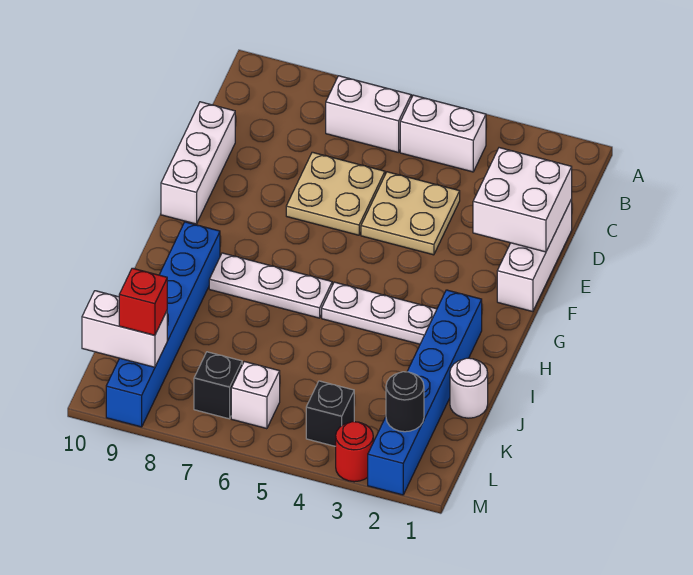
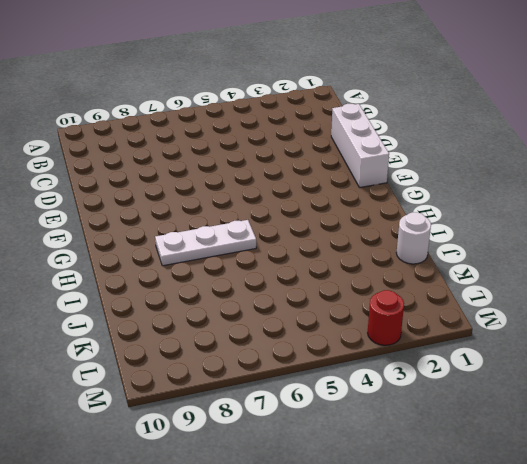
none -> white brick B4:B5 level 1
none -> white brick B6:B7 level 1
none -> tan plate D4:E5 level 1

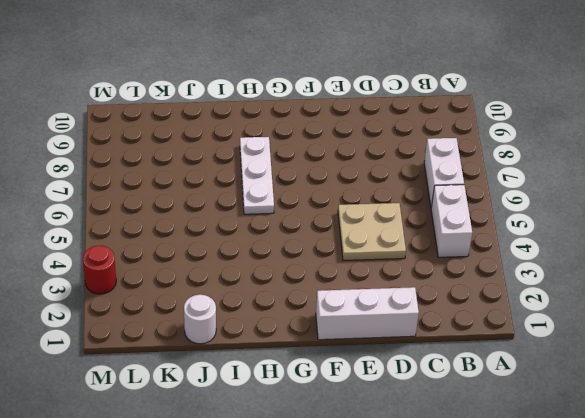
none -> tan plate D6:E7 level 1
none -> white brick D10:F10 level 1
none -> blue brick H2:M2 level 1

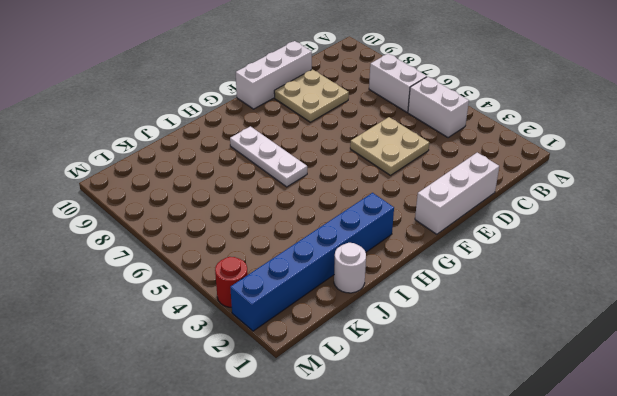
tan plate D8:E9 level 1 -> tan plate D6:E7 level 1
none -> white plate H3:H5 level 1
none -> blue brick H9:M9 level 1
none -> black brick L4 level 1

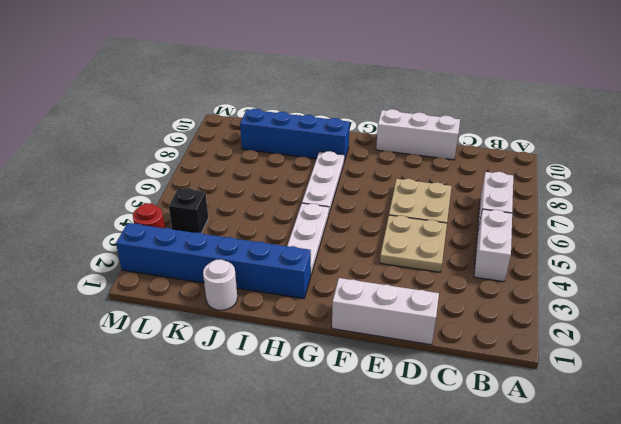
blue brick H9:K9 level 1 -> blue brick H9:M9 level 1
none -> white brick L6 level 1
none -> black brick L7 level 1
none -> white brick D1:E2 level 2

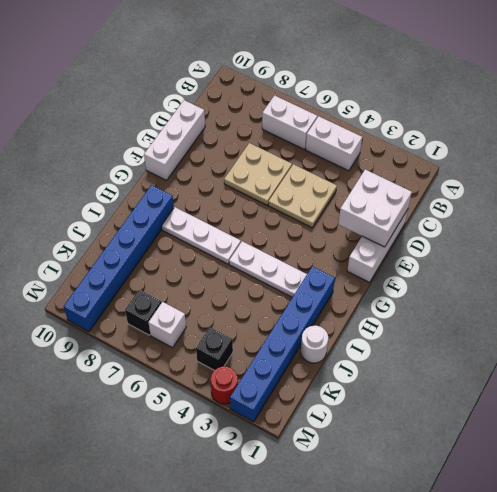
none -> black round brick L2 level 2
none -> white brick L9:L10 level 2
none -> red brick L9 level 3

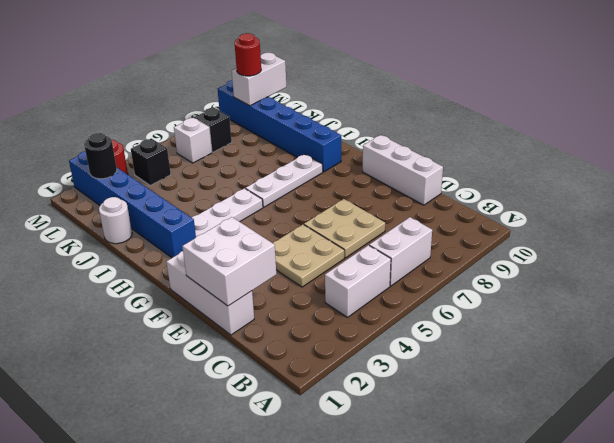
red round brick L9 level 3 -> red brick L9 level 3

